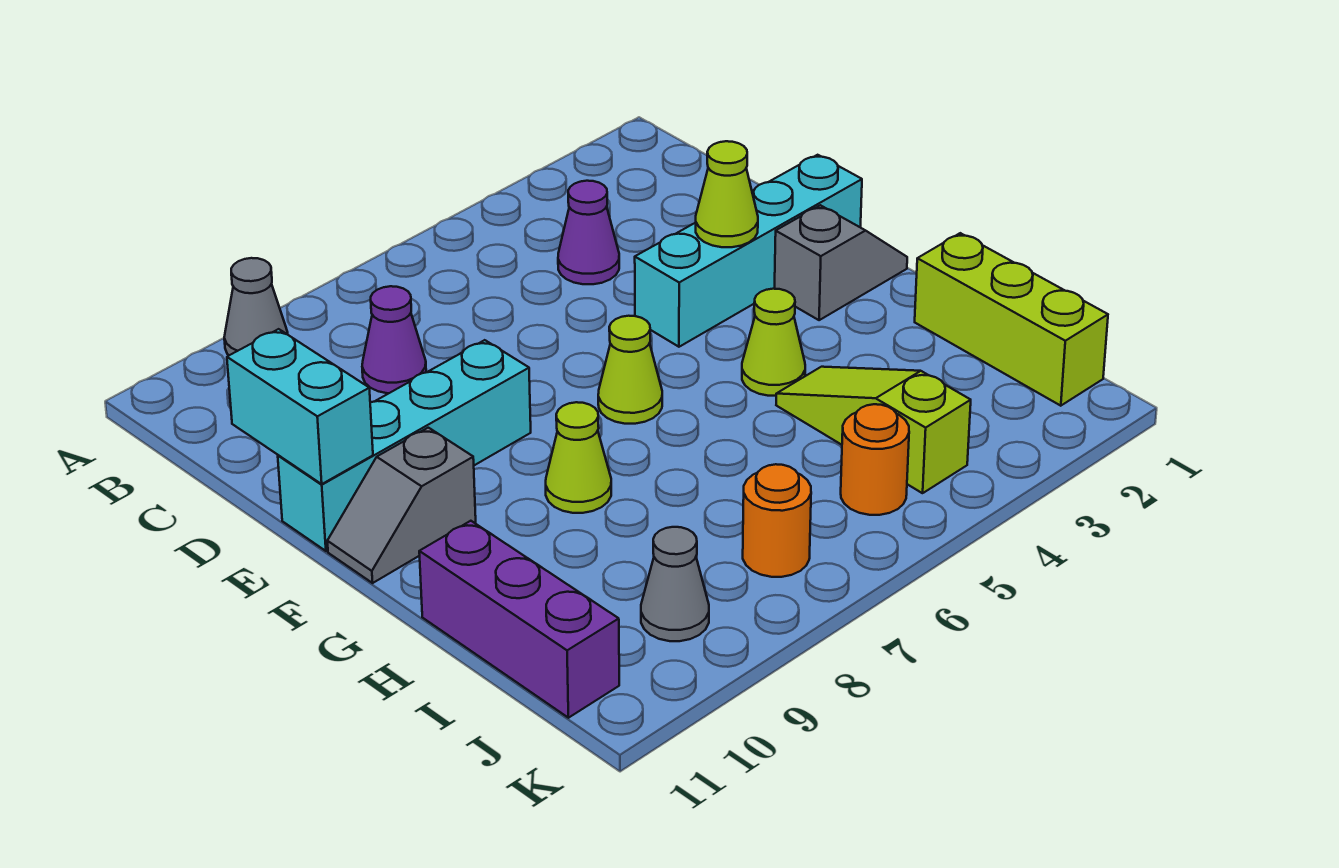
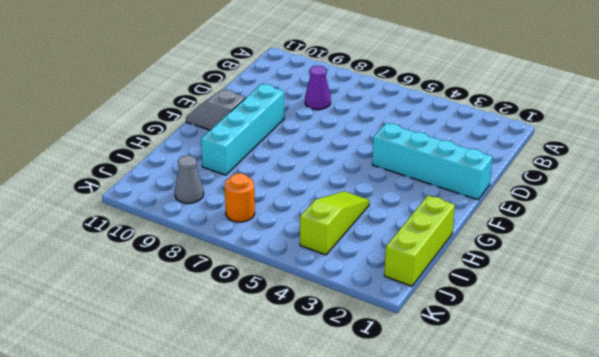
cyan brick E9:H9 level 1 -> cyan brick E8:E11 level 1
none -> grey cone A9 level 1
none -> purple cone C4 level 1
none -> grey slope F1:F2 level 1 top 2

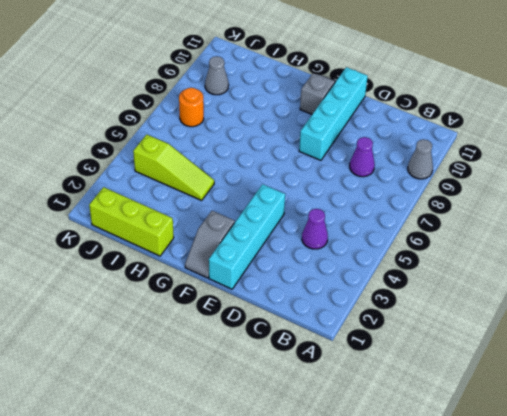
none -> lime cone F6 level 1
none -> lime cone G4 level 1
none -> lime cone G8 level 1

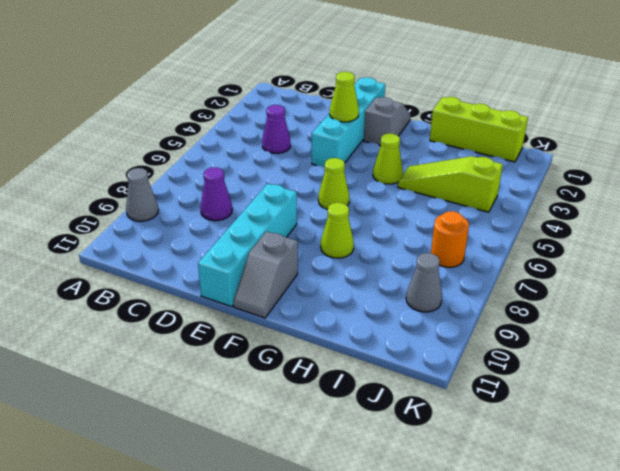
none -> purple brick H11:J11 level 1
none -> orange round brick J5 level 1
none -> cyan brick D11:E11 level 2

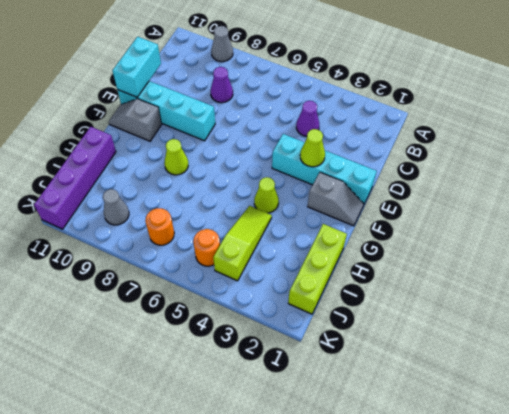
purple brick H11:K11 level 1 -> purple brick H11:J11 level 1
none -> lime cone F6 level 1

